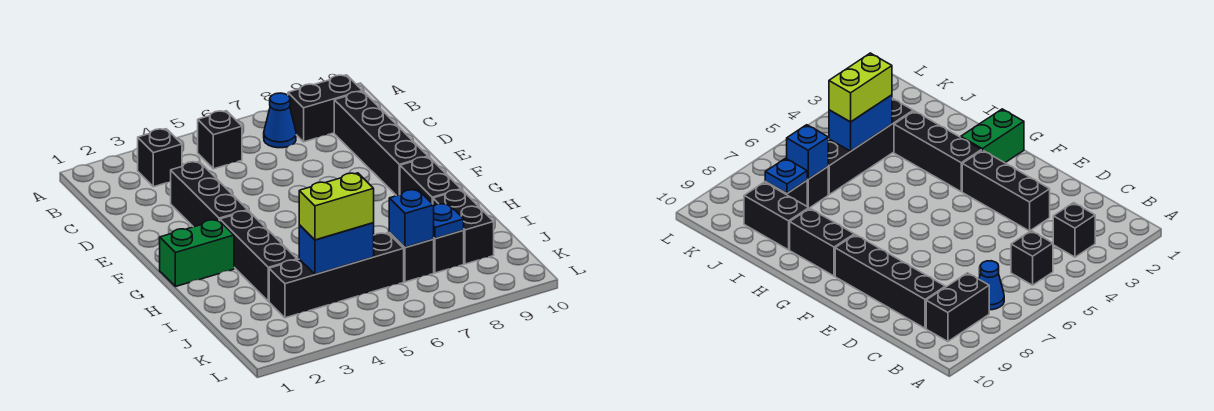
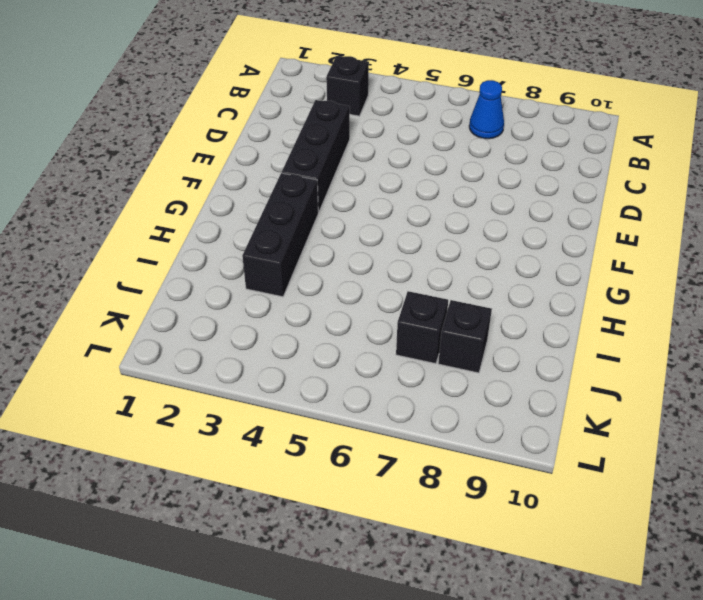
none -> black brick B5 level 1
none -> black brick B8:B9 level 1
none -> black brick C9:F9 level 1

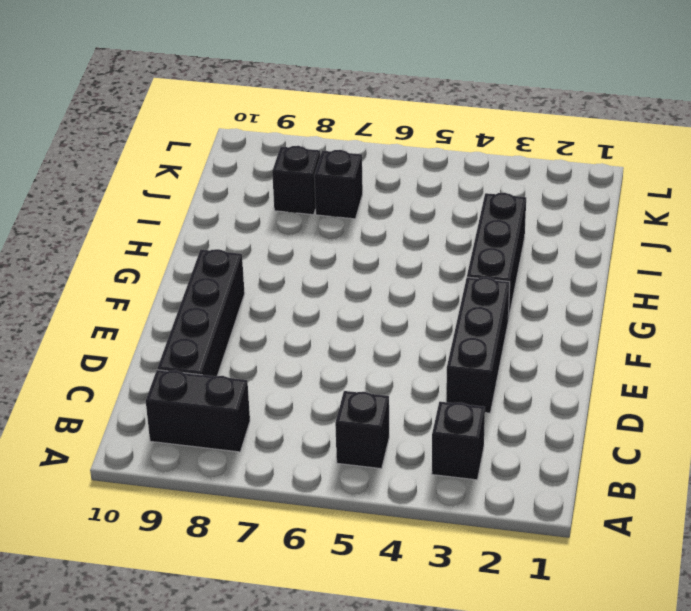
none -> blue cone B7 level 1
none -> green brick G1:G2 level 1
none -> black brick G9:H9 level 1

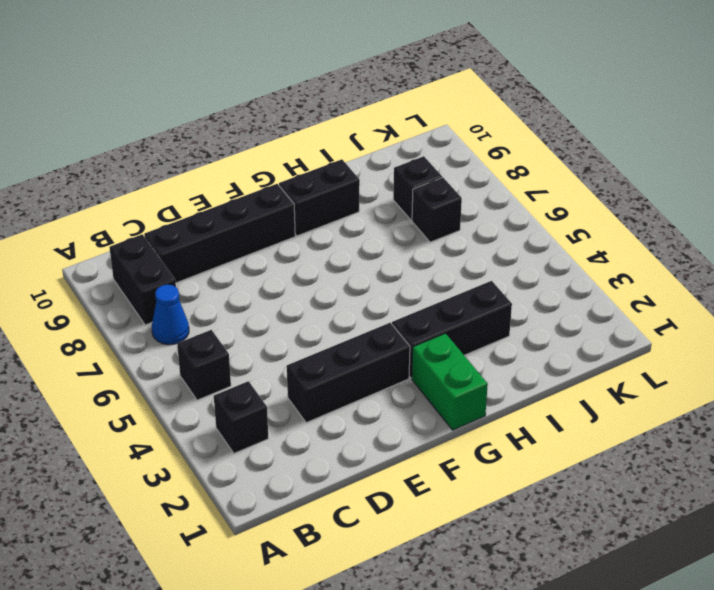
none -> black brick I9:J9 level 1
none -> black brick J3:J6 level 1
none -> blue brick J4:J5 level 2

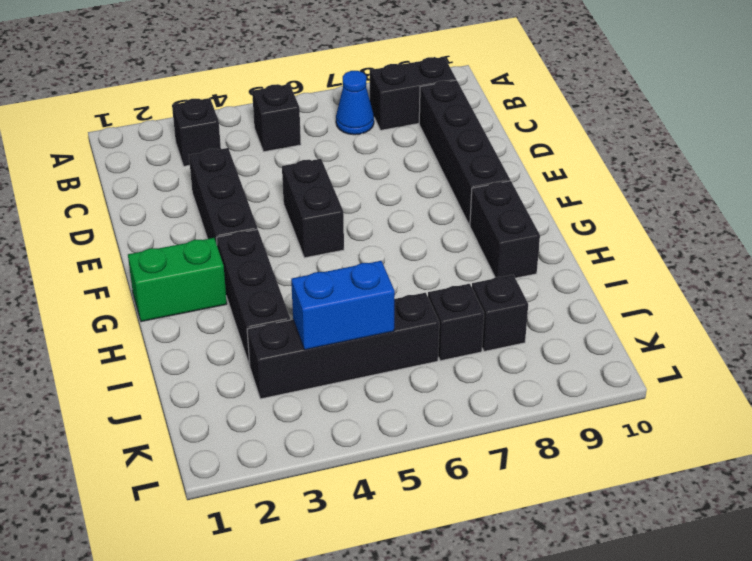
black brick E5:F5 level 1 -> black brick I9:J9 level 1
none -> blue brick J7 level 2
none -> blue plate J8 level 2
none -> lime brick J4:J5 level 3

